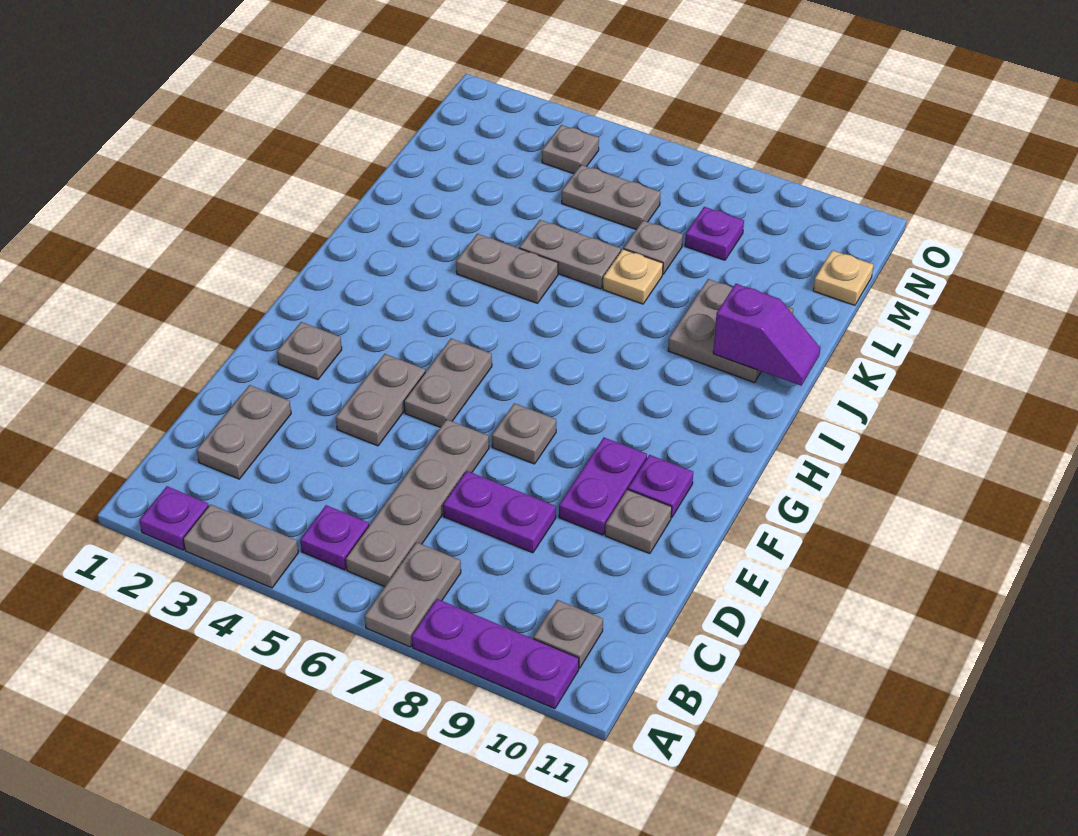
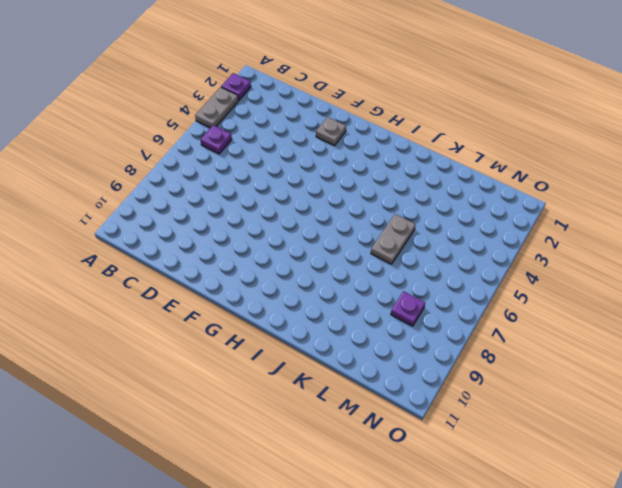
none -> grey plate A7:B7 level 1
none -> purple plate A8:A10 level 1
none -> grey plate B6:E6 level 1

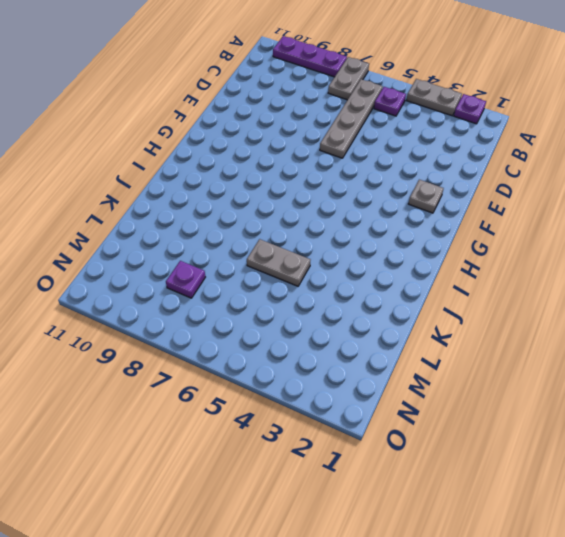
none -> grey plate B10 level 1
none -> grey plate C2:D2 level 1
none -> purple plate D7:D8 level 1

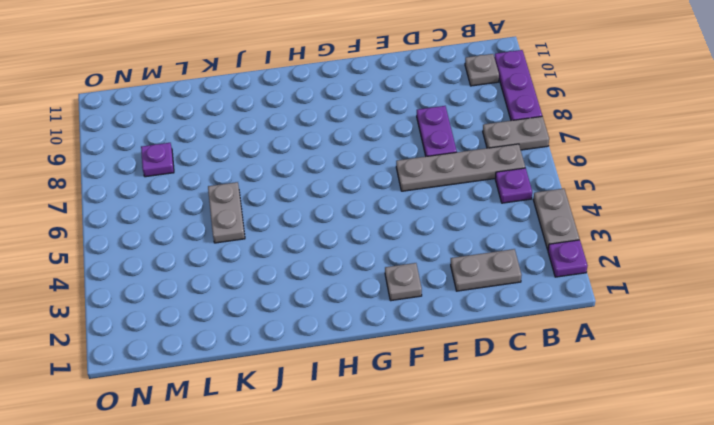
none -> grey plate E4:F4 level 1
none -> purple plate E9:F9 level 1
none -> grey plate E10 level 1

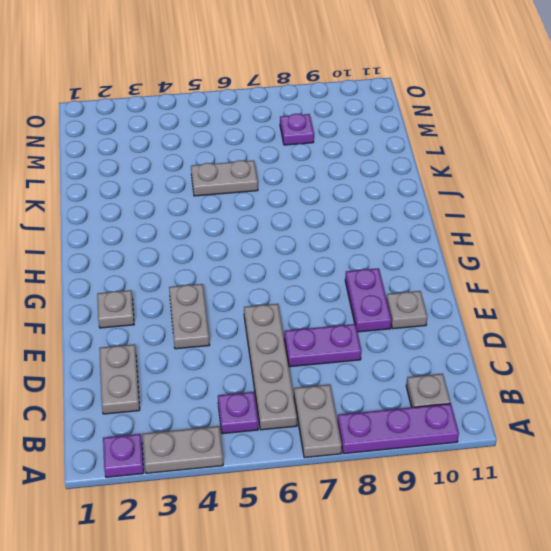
none -> grey plate F5:G5 level 1
none -> grey plate F7 level 1
none -> purple plate F10 level 1

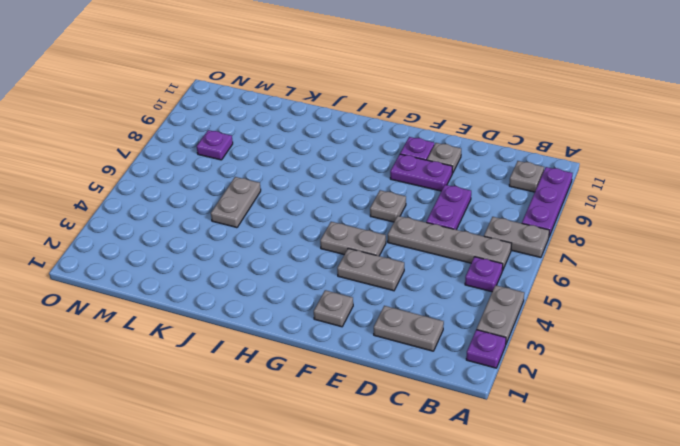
none -> grey plate J4:J5 level 1
none -> grey plate J9:K10 level 1
none -> tan plate K7 level 1

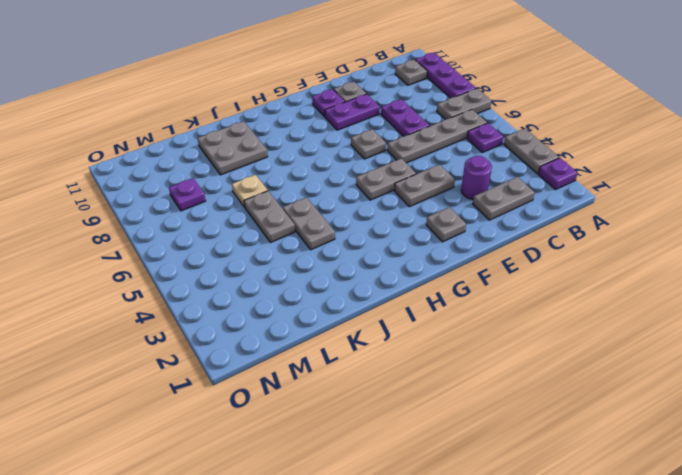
purple round brick D3 level 1 -> none
none -> grey plate L7 level 1
none -> grey plate M5:M6 level 1
none -> tan plate M11 level 1

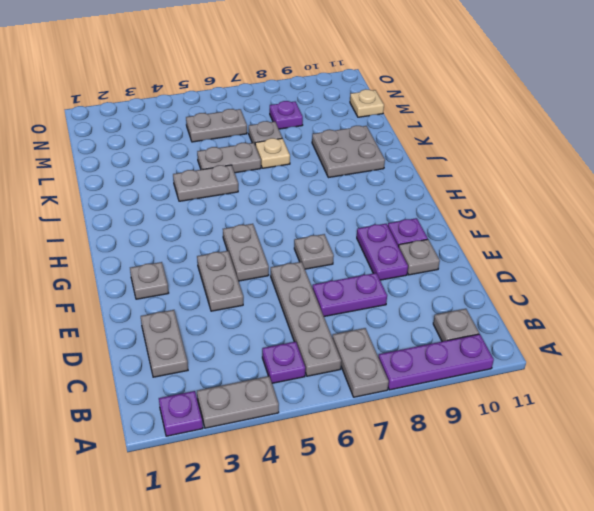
none -> grey plate N4 level 1
none -> purple slope J10:J11 level 2 top 10

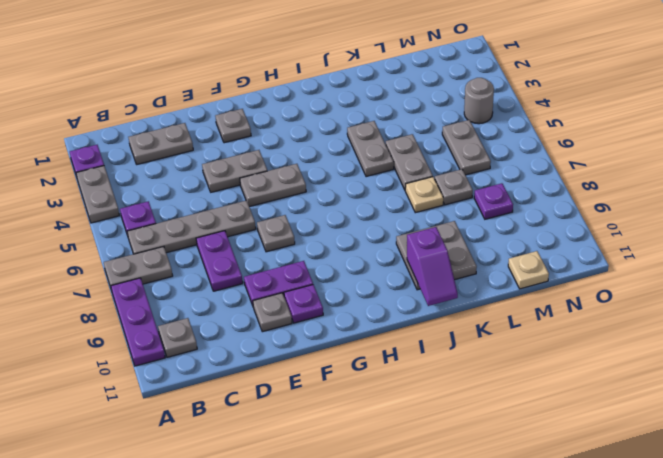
grey round brick N4 level 1 -> grey plate N4 level 1

